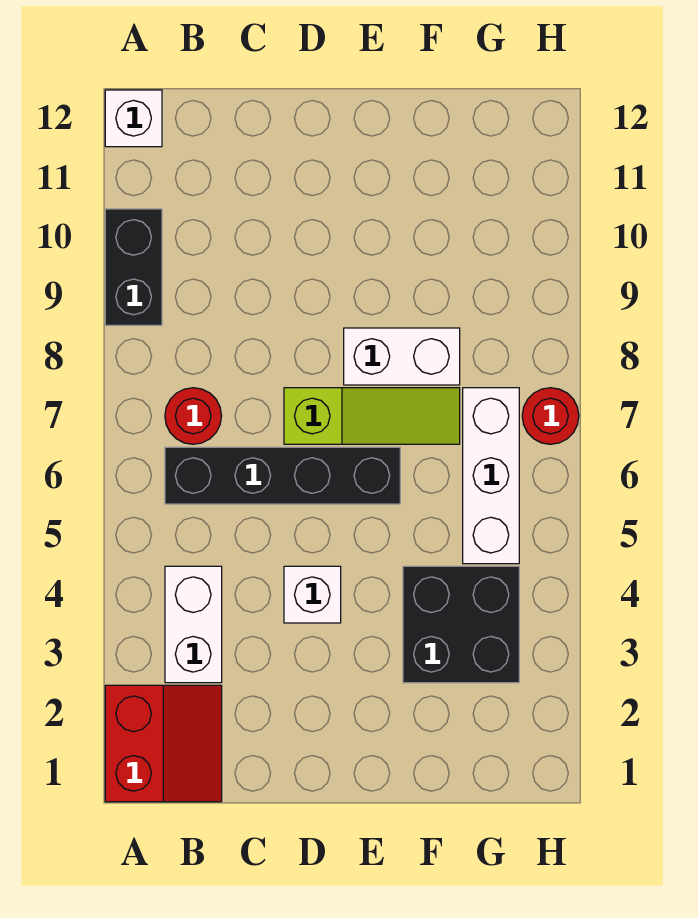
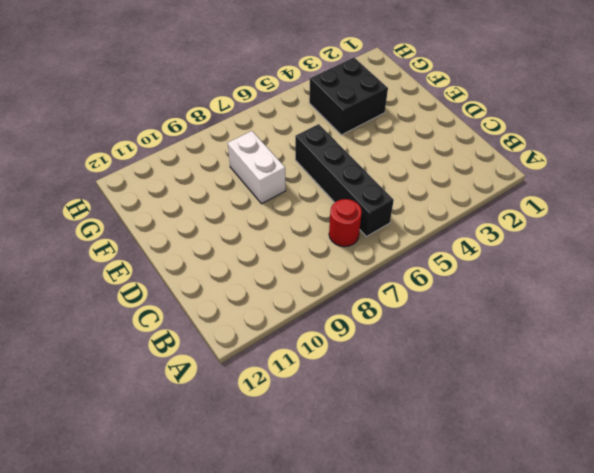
none -> red slope A1:B2 level 1 top A
none -> black brick A9:A10 level 1
none -> white brick A12 level 1

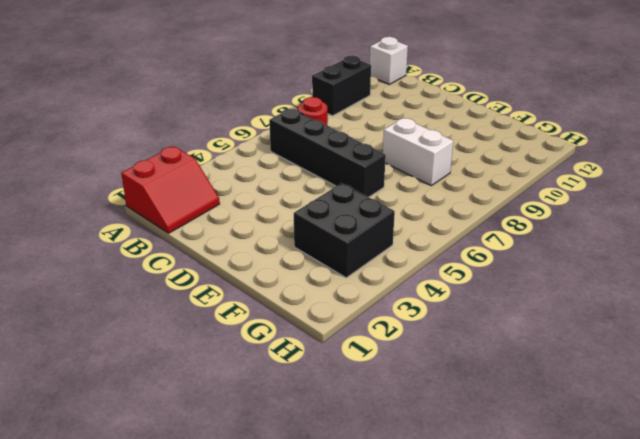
none -> white brick B3:B4 level 1
none -> white brick D4 level 1
none -> lime slope D7:F7 level 1 top D

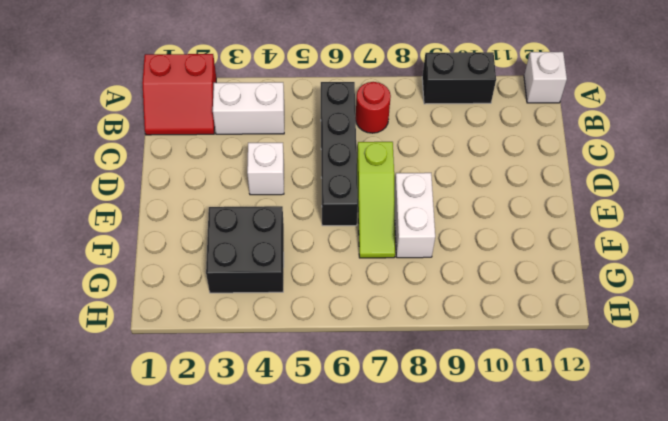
none -> white brick G5:G7 level 1
none -> red round brick H7 level 1

